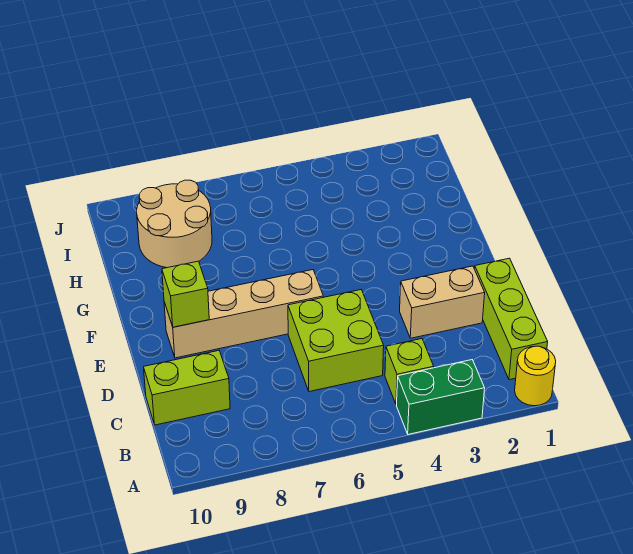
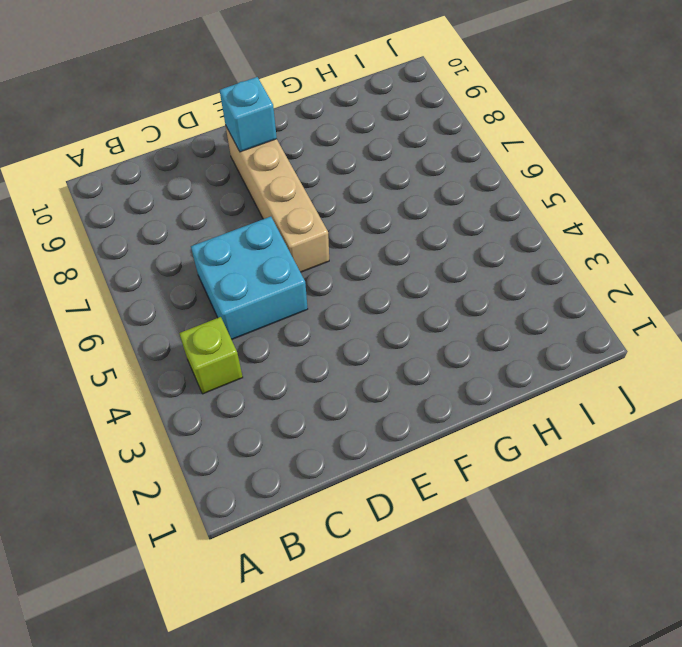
cyan brick C5:D6 level 1 -> lime brick C5:D6 level 1
cyan brick E9 level 2 -> lime brick E9 level 2
none -> yellow round brick A1 level 1
none -> green brick A3:A4 level 1

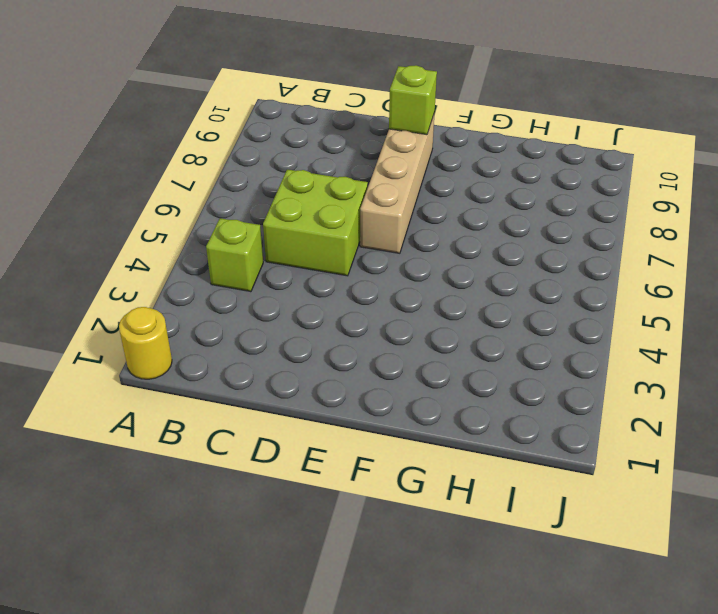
none -> green brick A3:A4 level 1
none -> lime brick B1:D1 level 1

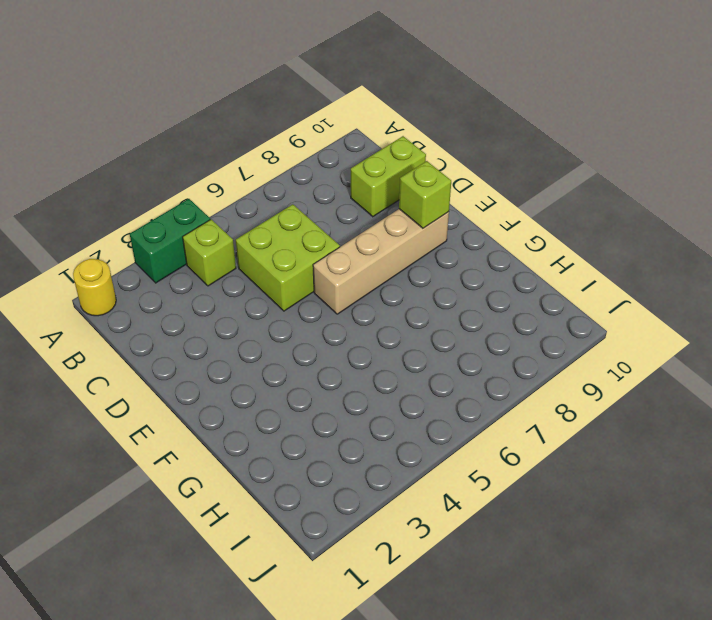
none -> lime brick B1:D1 level 1
none -> tan brick D2:D3 level 1

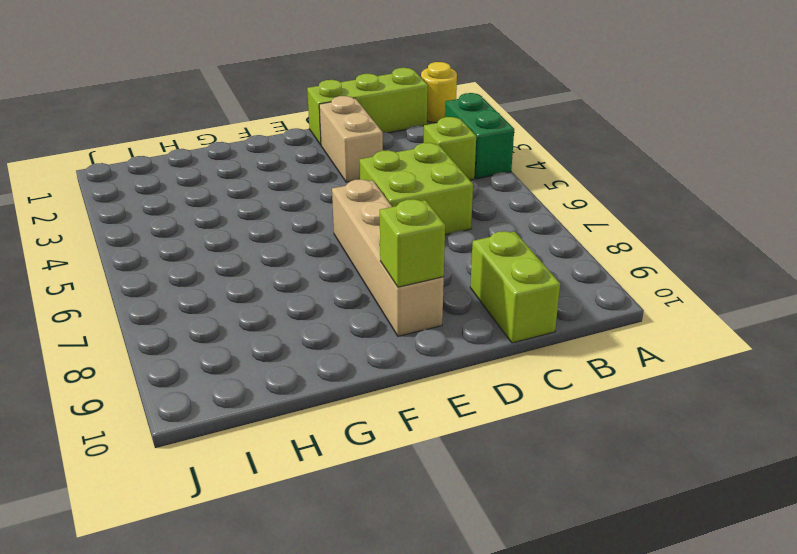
none -> tan round brick H8:I9 level 1

